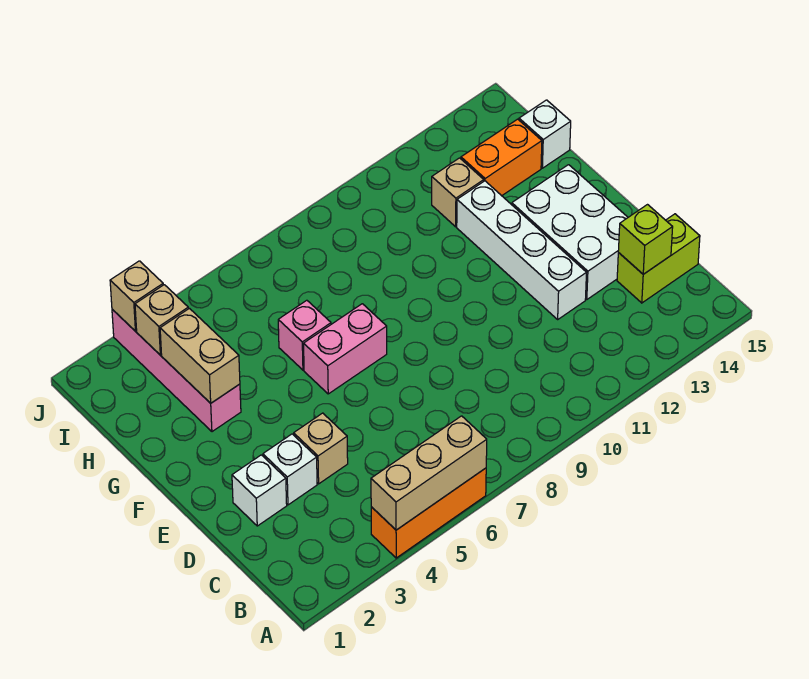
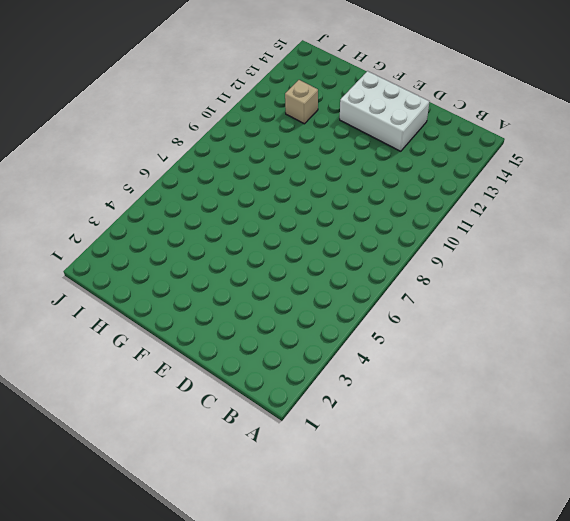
none -> orange brick A4:A6 level 1
none -> lime brick C14:C15 level 1
none -> white brick D2 level 1

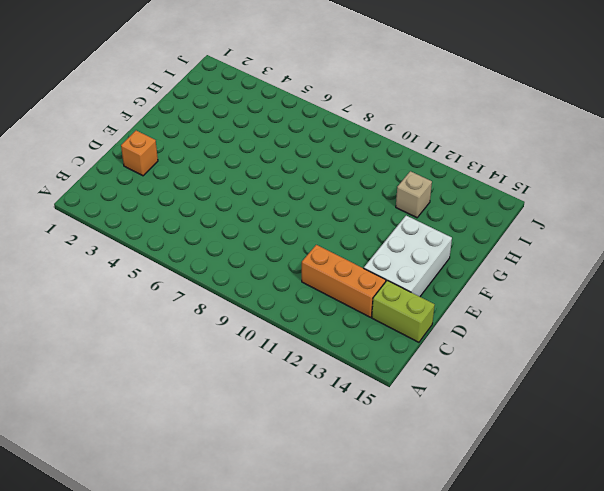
orange brick C11:C13 level 1 -> orange brick A4:A6 level 1
orange brick D2 level 1 -> white brick D2 level 1
none -> white brick D3 level 1
none -> tan brick D4 level 1
none -> white brick D12:G12 level 1

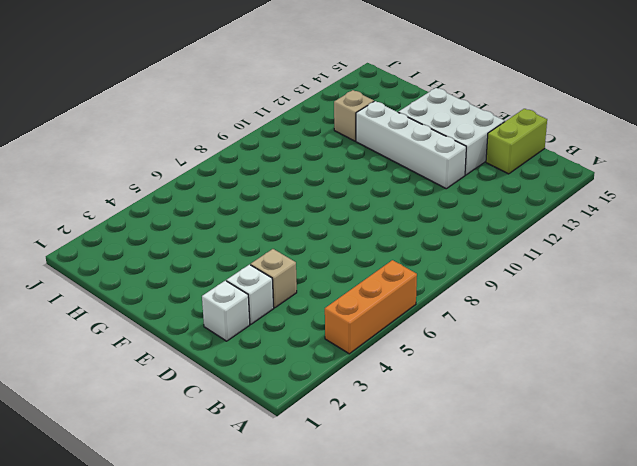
none -> pink brick F6:F7 level 1
none -> pink brick G3:J3 level 1
none -> pink brick G6 level 1

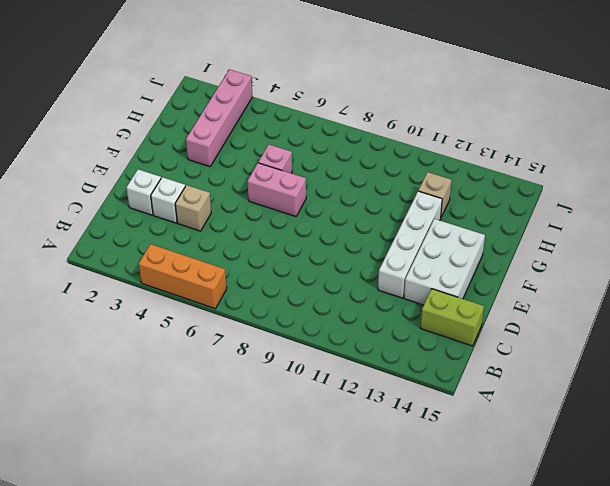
none -> orange brick H13:H14 level 1
none -> white brick H15 level 1
none -> tan brick A4:A6 level 2

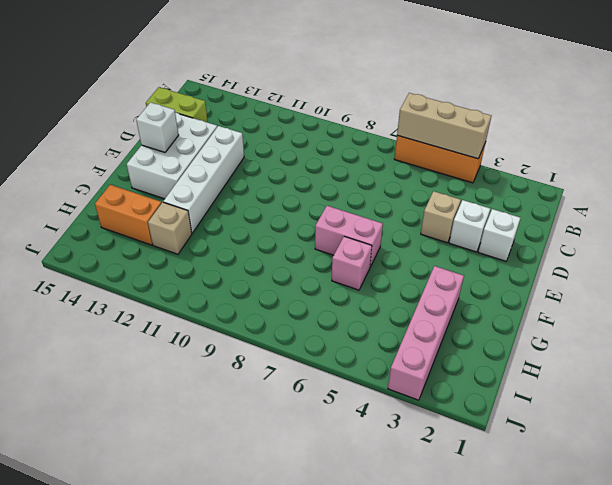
white brick E14 level 2 -> white brick H15 level 1
none -> lime brick C14 level 2
none -> tan brick G3:H3 level 2
none -> tan brick I3 level 2

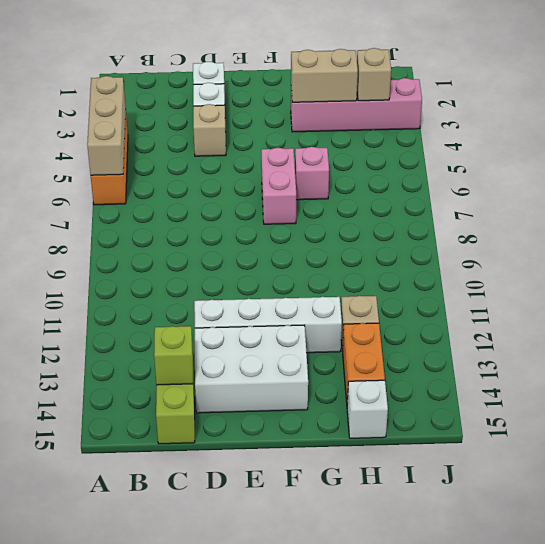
none -> tan brick J3 level 2

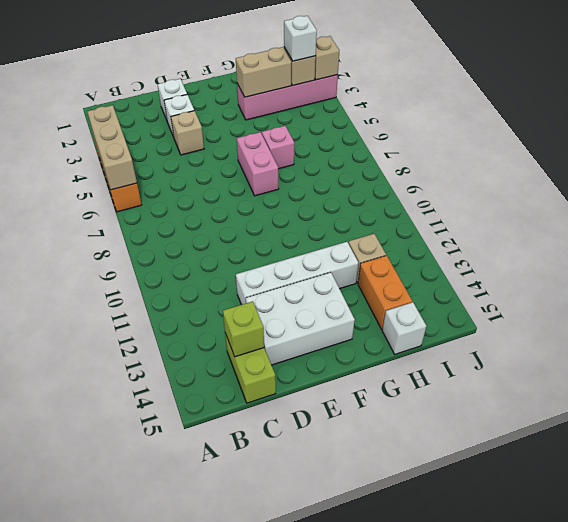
white brick I3 level 3 -> none

